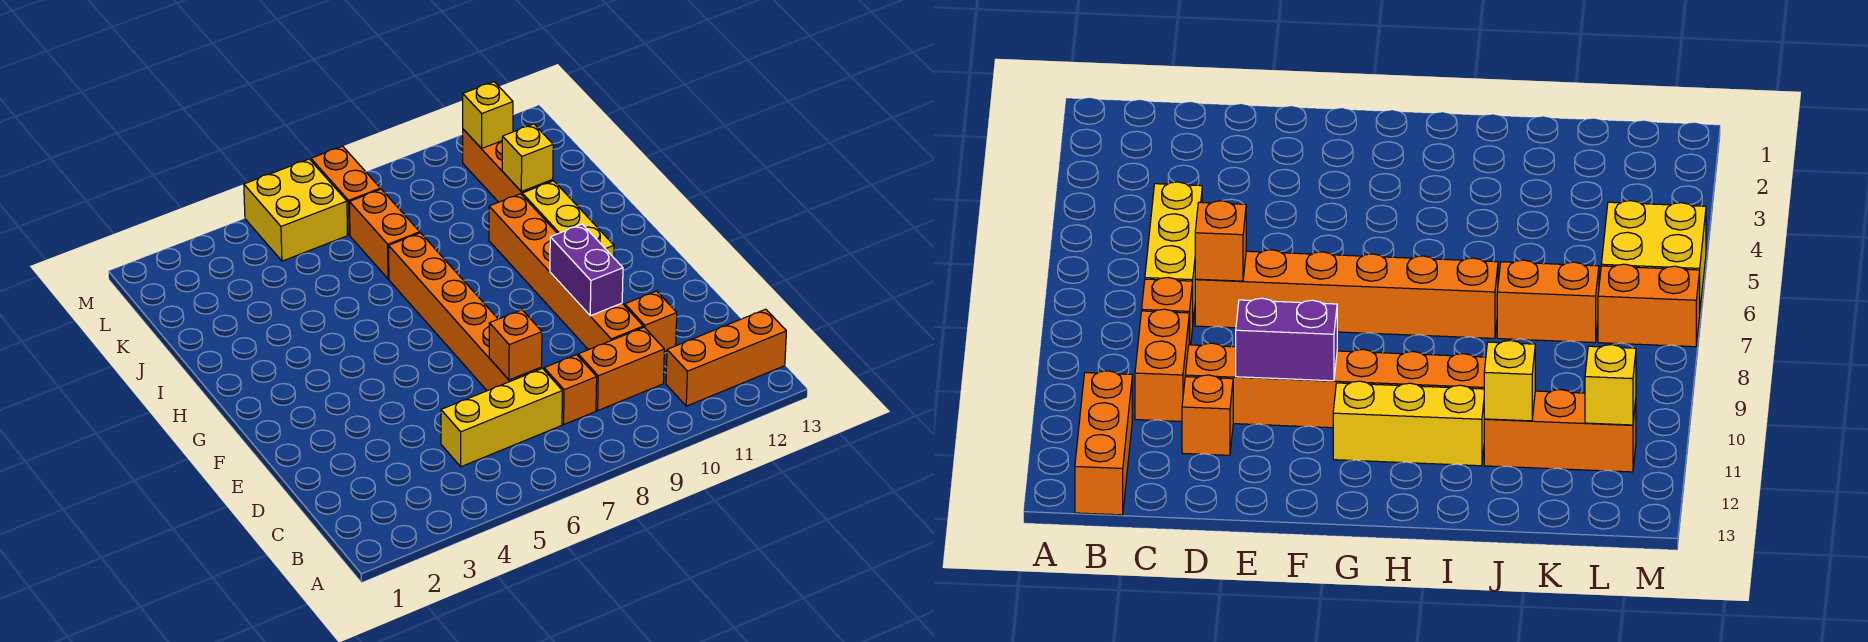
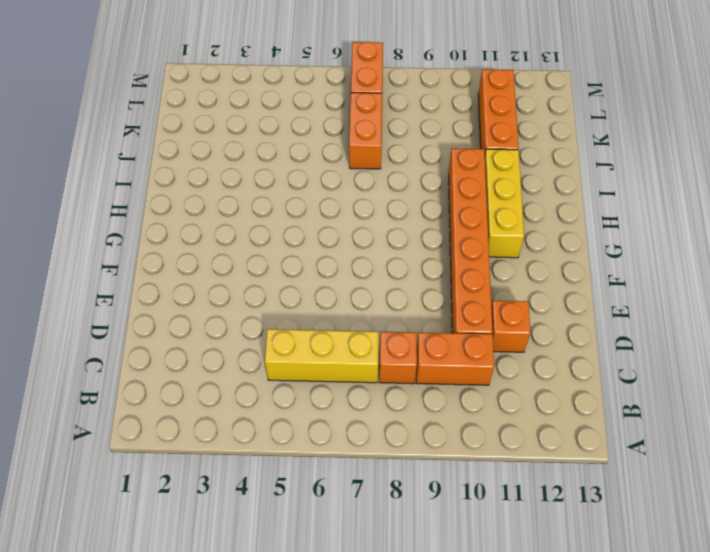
none -> orange brick B11:B13 level 1
none -> orange brick D7:I7 level 1
none -> yellow brick L5:M6 level 1

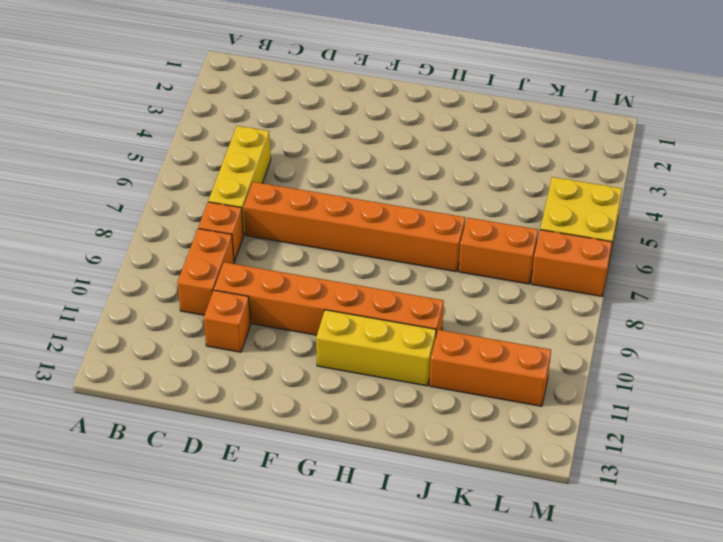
none -> orange brick B11:B13 level 1
none -> orange brick D7 level 2
none -> purple brick E10:F10 level 2

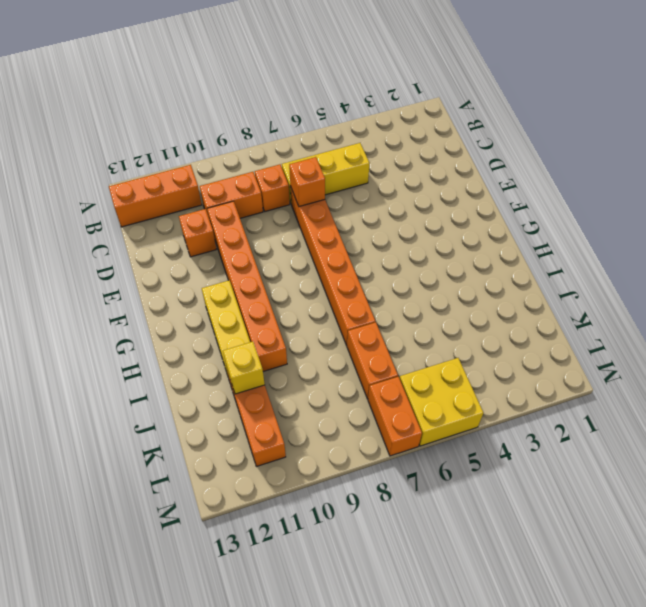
none -> purple brick E10:F10 level 2
none -> yellow brick L11 level 2

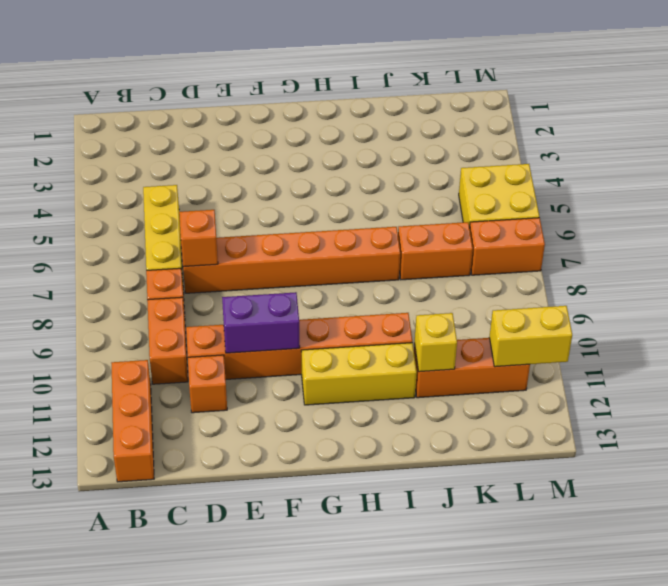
yellow brick L11:M11 level 2 -> yellow brick L11 level 2

